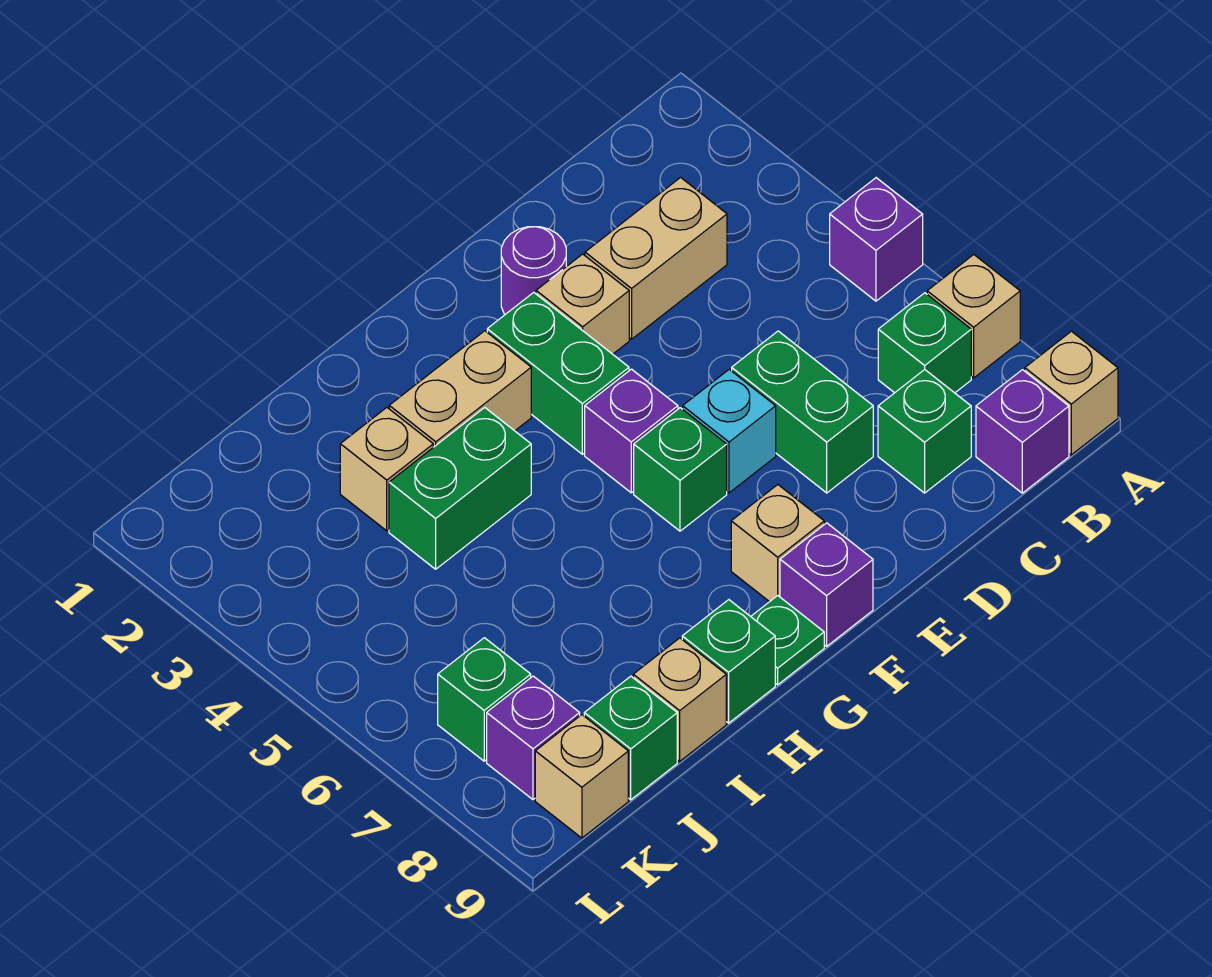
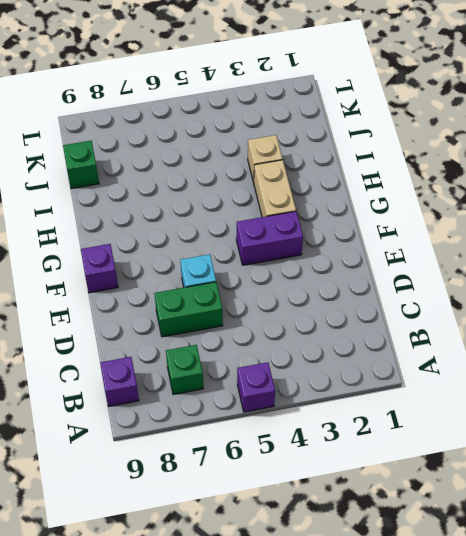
purple brick F3:F4 level 1 -> green brick F3:F4 level 1
none -> tan brick A7 level 1
none -> tan brick A9 level 1
none -> tan brick C3:D3 level 1

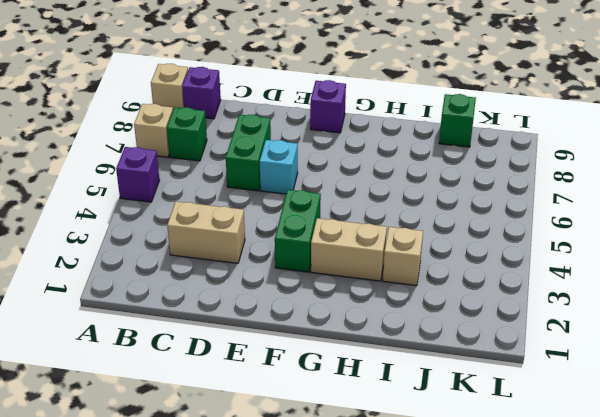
none -> green brick C8 level 1
none -> purple round brick E2 level 1
none -> tan brick E3 level 1

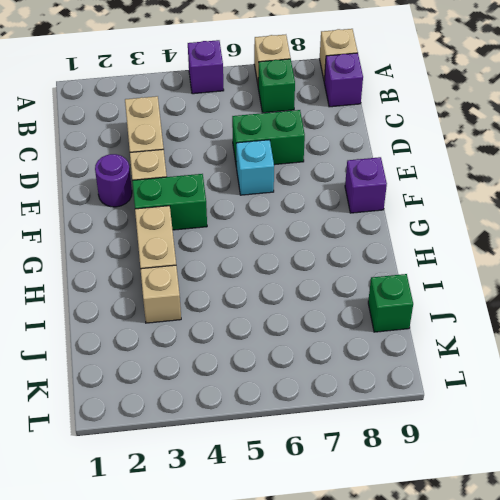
none -> green brick C8 level 1
none -> purple brick F5 level 1
none -> green brick F6 level 1

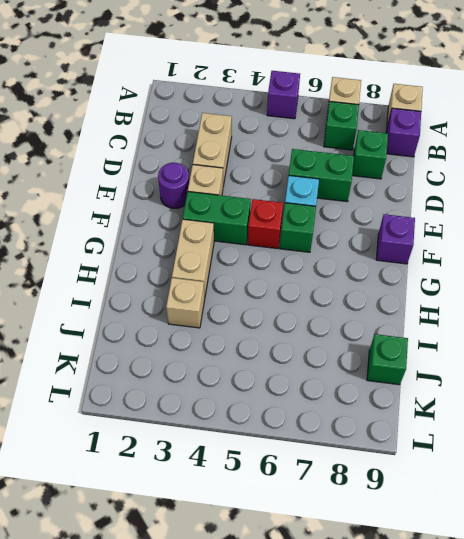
red brick F5 level 1 -> purple brick F5 level 1
none -> tan brick F8 level 1
none -> green plate G9 level 1
none -> green brick H4:I4 level 1

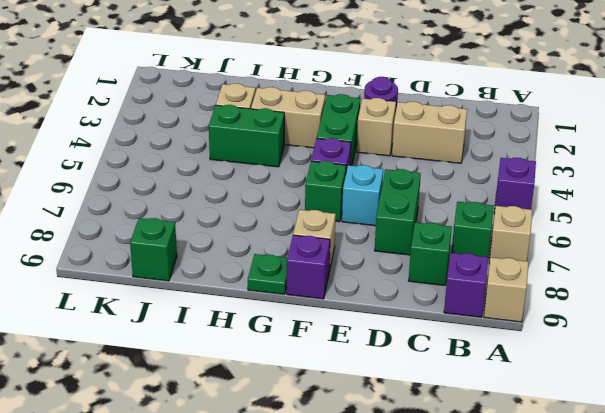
none -> green brick H9 level 1
none -> tan brick I9 level 1
none -> green brick K7 level 1

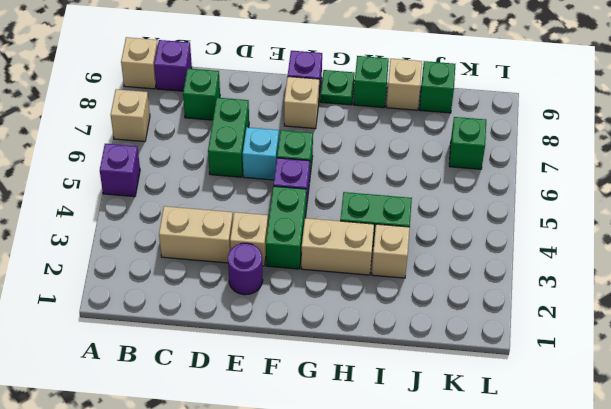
none -> green brick B7 level 1
none -> purple brick K8 level 1
none -> tan brick K9 level 1

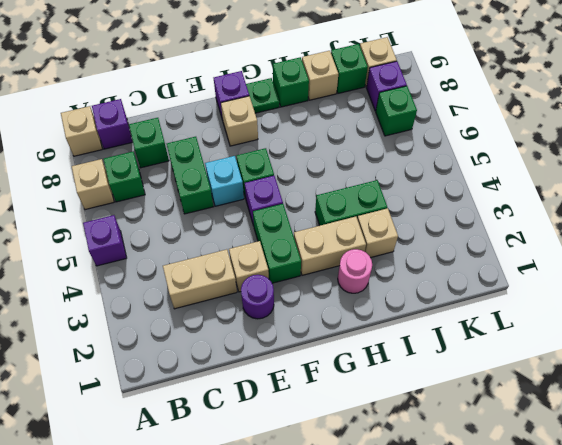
pink round brick H2 level 1 -> none

